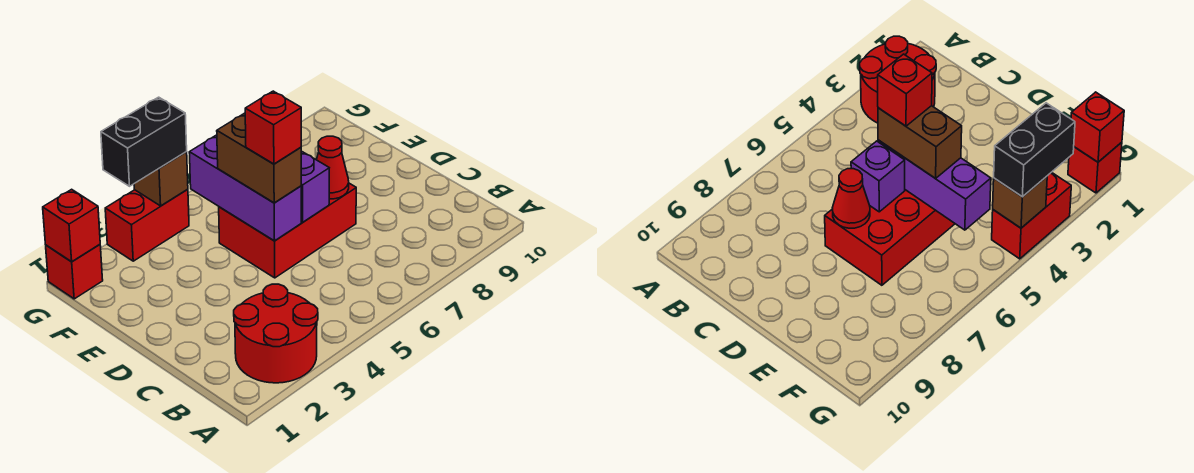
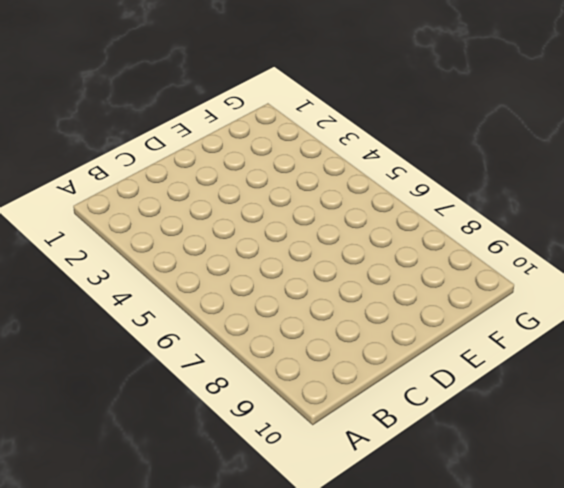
none -> red round brick A2:B3 level 1
none -> red brick D5:E7 level 1
none -> red brick G1 level 1

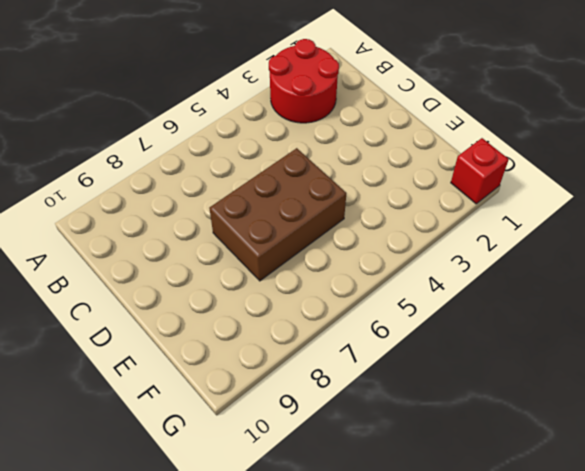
brown brick D5:E7 level 1 -> red brick D5:E7 level 1
none -> red brick G3:G4 level 1
none -> purple brick D5:F5 level 2
none -> purple brick D6 level 2

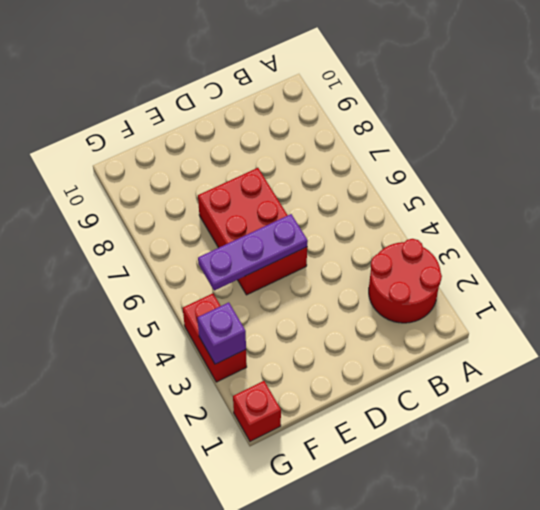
purple plate D5:F5 level 2 -> purple brick D5:F5 level 2
purple brick G3 level 2 -> purple brick D6 level 2
none -> red cone D7 level 2
none -> red brick G1 level 2
none -> brown brick G4 level 2

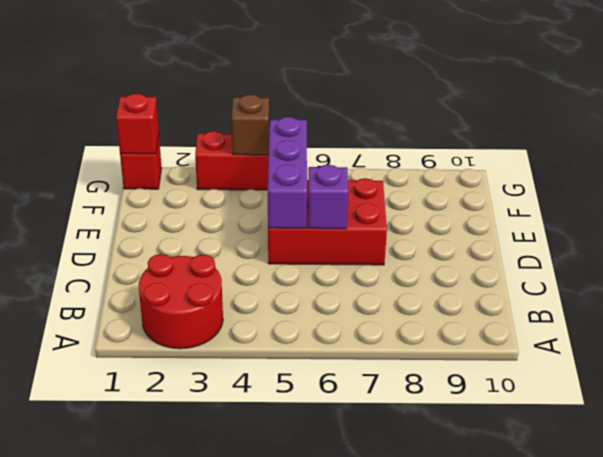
none -> red cone D7 level 2
none -> brown brick D5:E5 level 3
none -> black brick G3:G4 level 3

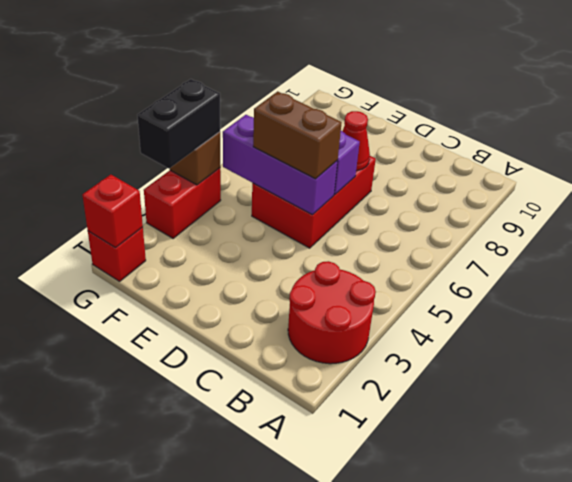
none -> red brick D5 level 4

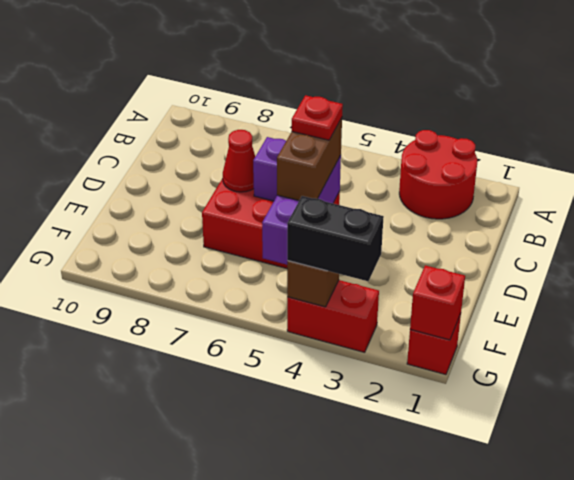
red plate D5 level 4 -> red brick D5 level 4

